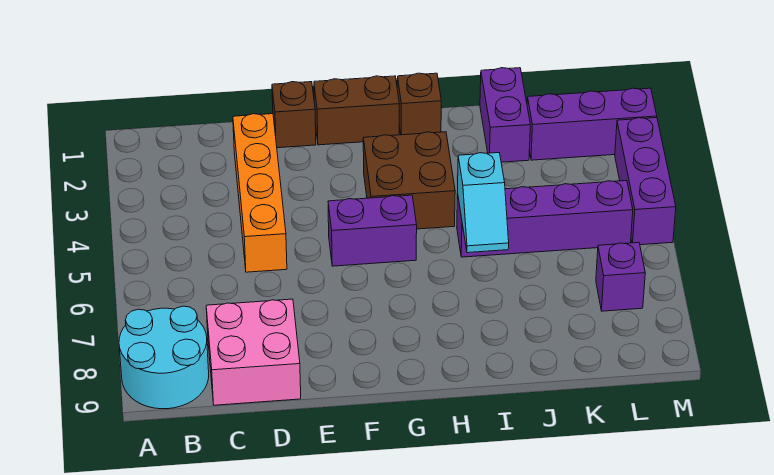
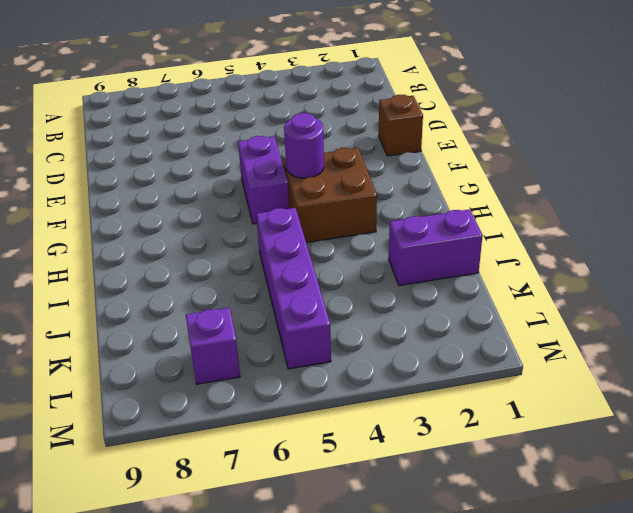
purple round brick G4 level 2 -> none
none -> cyan round brick A8:B9 level 1
none -> pink brick C8:D9 level 1
none -> orange brick D2:D5 level 1

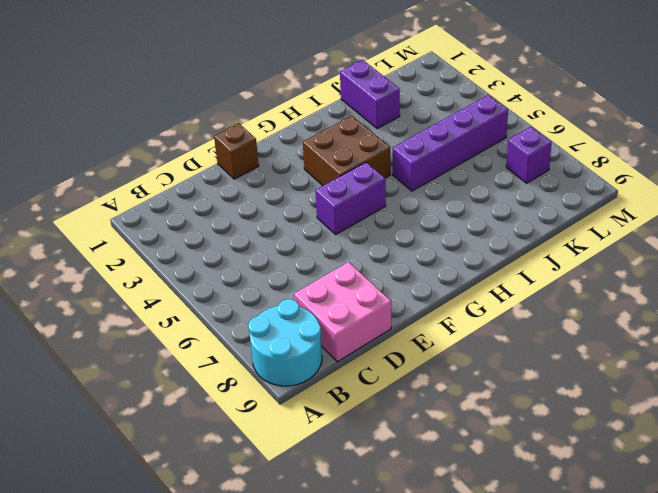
none -> orange brick D2:D5 level 1
none -> brown brick F1:G1 level 1
none -> brown brick H1 level 1

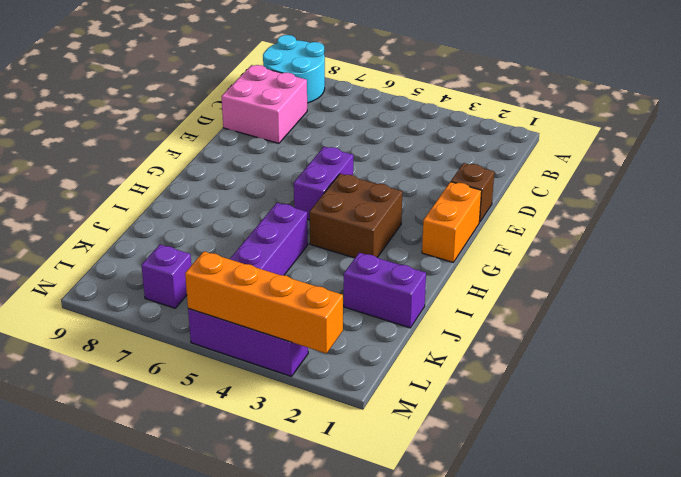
orange brick F1:G1 level 1 -> brown brick F1:G1 level 1
orange brick M2:M5 level 2 -> orange brick D2:D5 level 1
none -> brown brick H1 level 1
none -> purple brick K2:M2 level 1
none -> cyan slope I5:I6 level 2 top 5

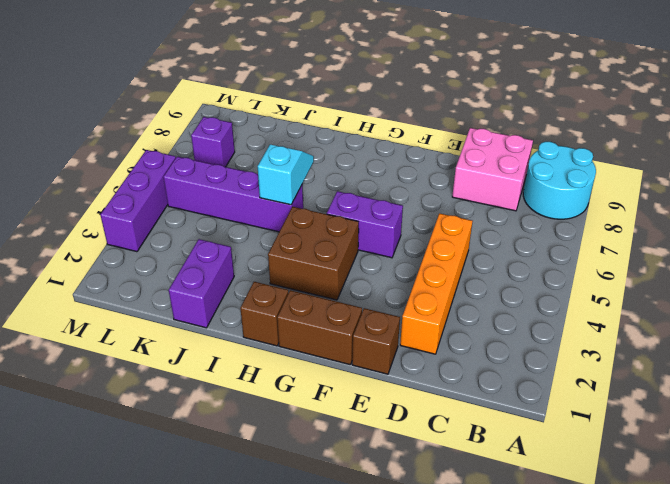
none -> purple brick K2:M2 level 1

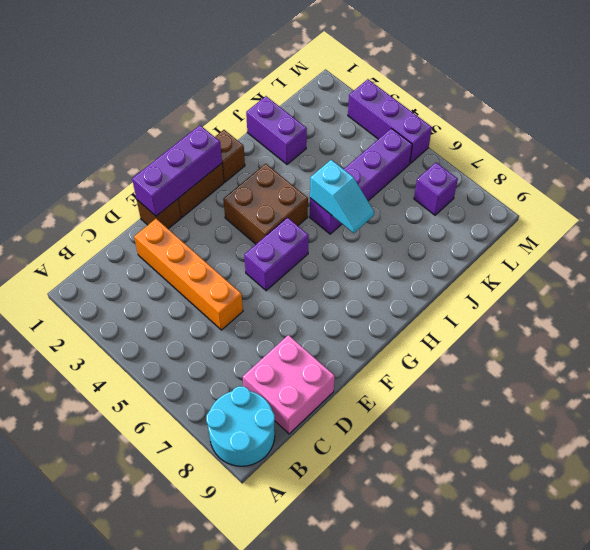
purple brick E1:G1 level 2 -> purple brick K2:M2 level 1

